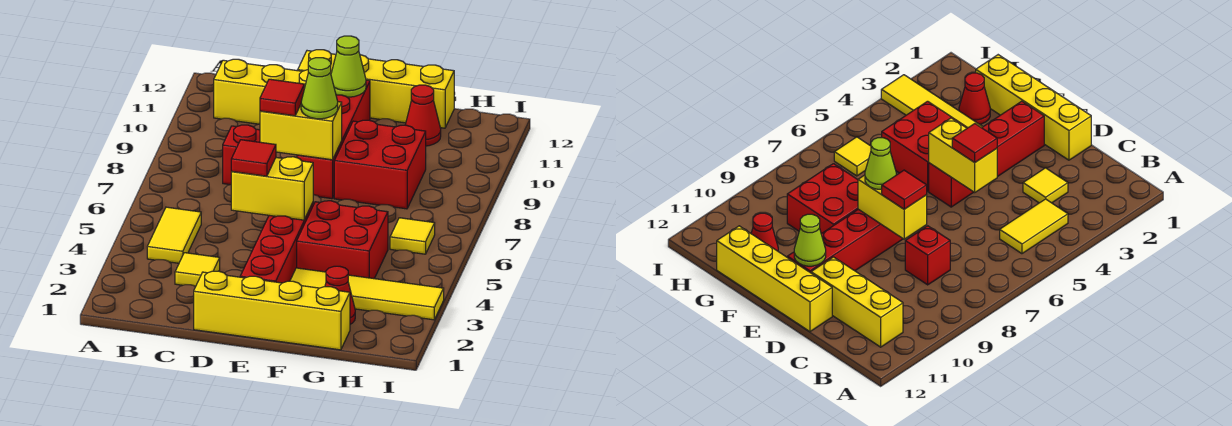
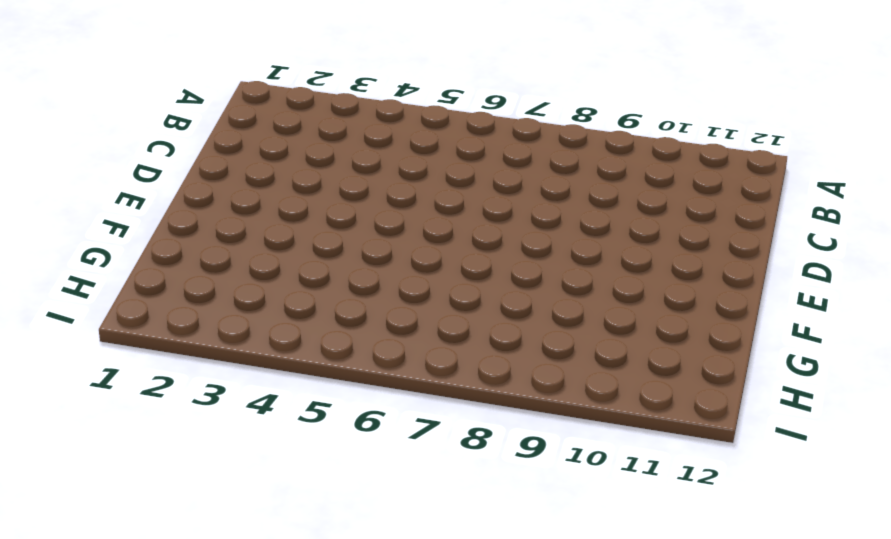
none -> yellow tile B4:B5 level 1
none -> yellow brick B11:D11 level 1
none -> yellow tile C3 level 1

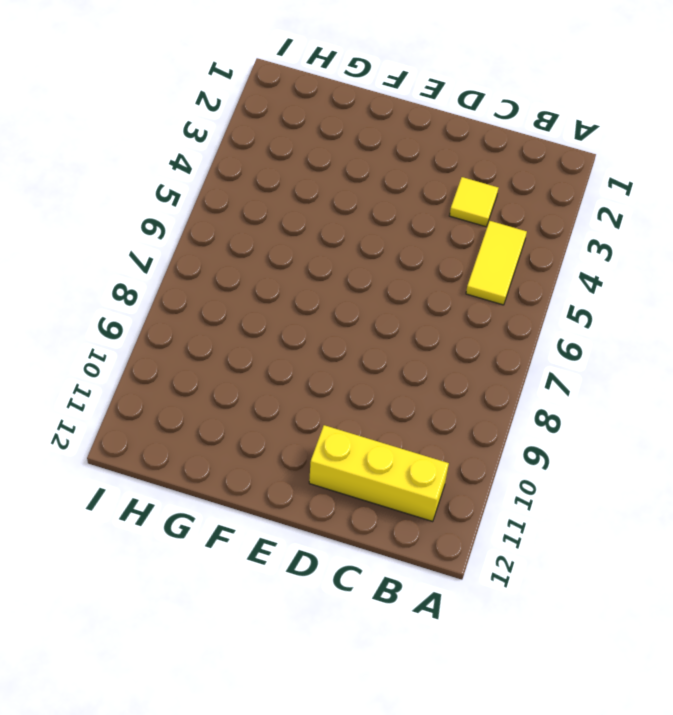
none -> red brick C8 level 1
none -> yellow brick D1:G1 level 1
none -> yellow brick D12:G12 level 1

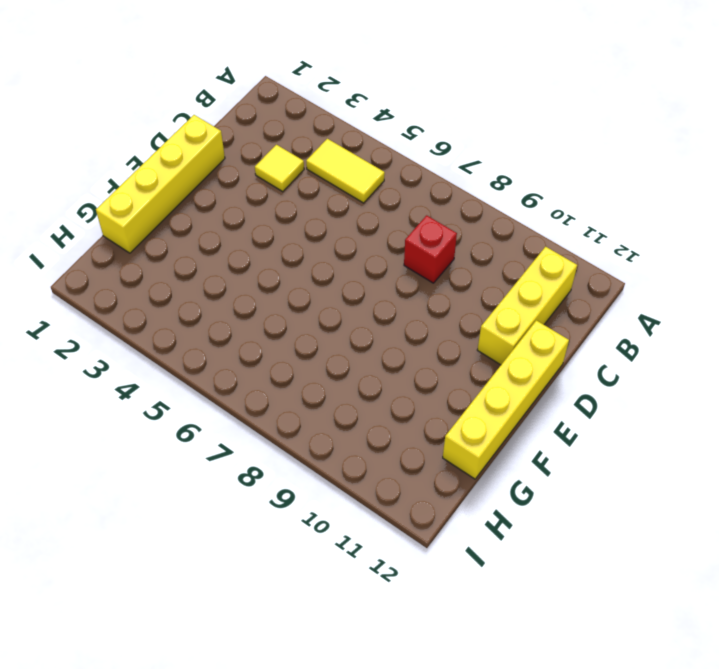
none -> red brick E2:E5 level 1
none -> red brick E8:E11 level 1
none -> yellow tile F3:I3 level 1

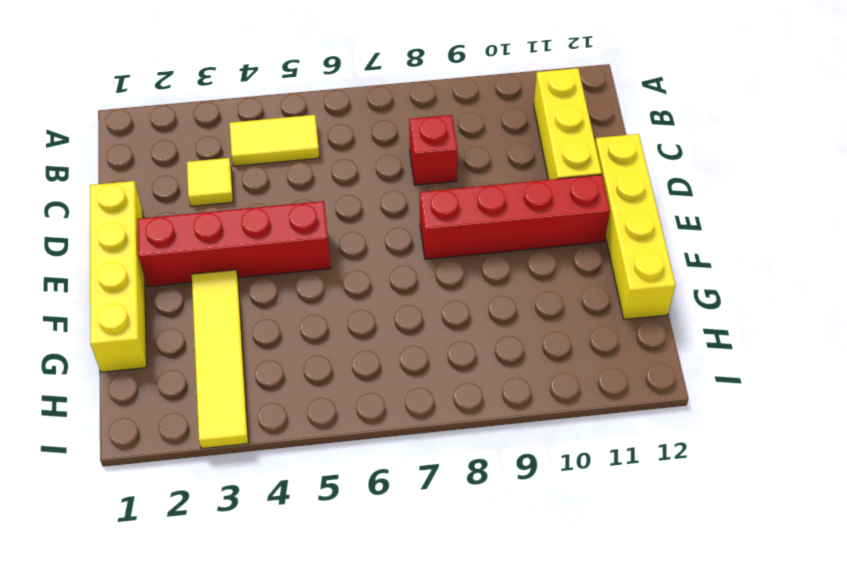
none -> red brick F4:G5 level 1
none -> red brick F8:G9 level 1
none -> red cone G2 level 1

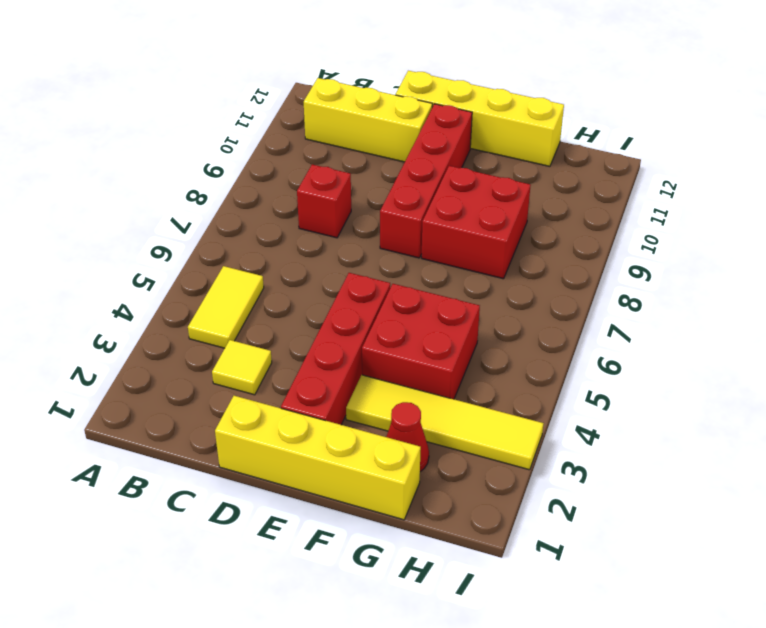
none -> red cone G11 level 1
none -> yellow tile H6 level 1
none -> yellow brick D5:E5 level 2

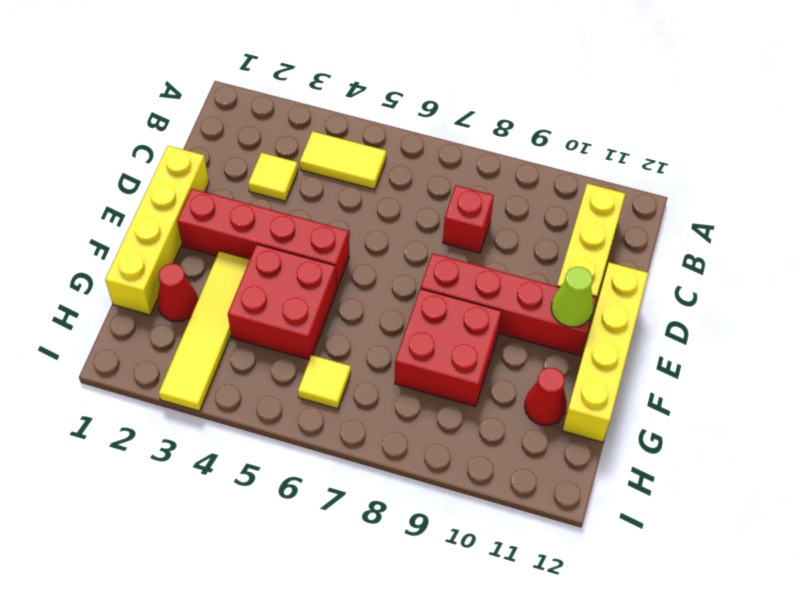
none -> yellow brick D5:E5 level 2
none -> yellow brick D8:E8 level 2
none -> red tile D5 level 3

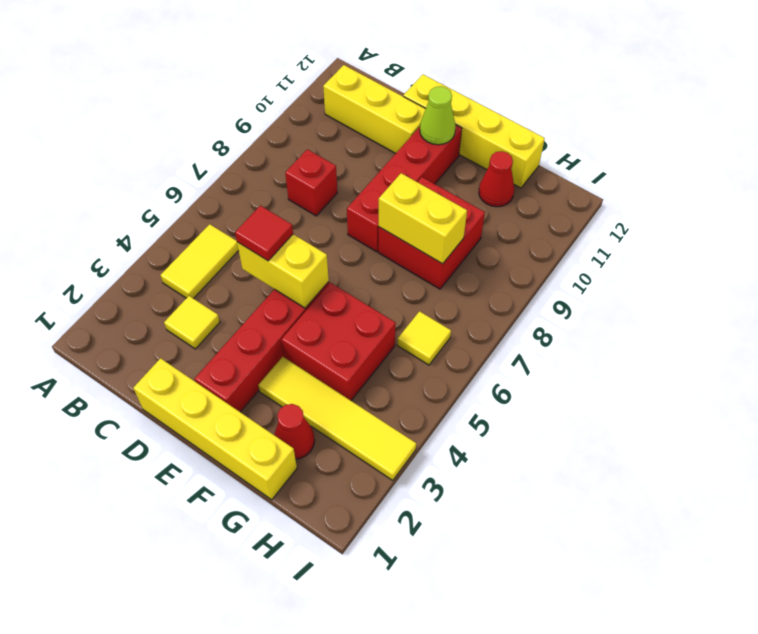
yellow brick F8:G8 level 2 -> yellow brick D8:E8 level 2
none -> red tile D8 level 3
none -> lime cone E8 level 3

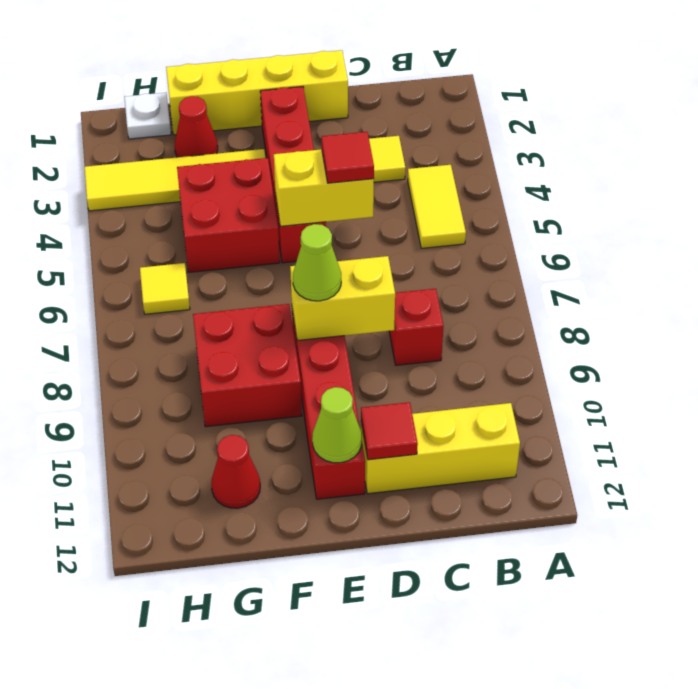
red tile D11 level 2 -> red tile D8 level 3
white plate H1 level 1 -> none
none -> yellow brick D12:G12 level 1

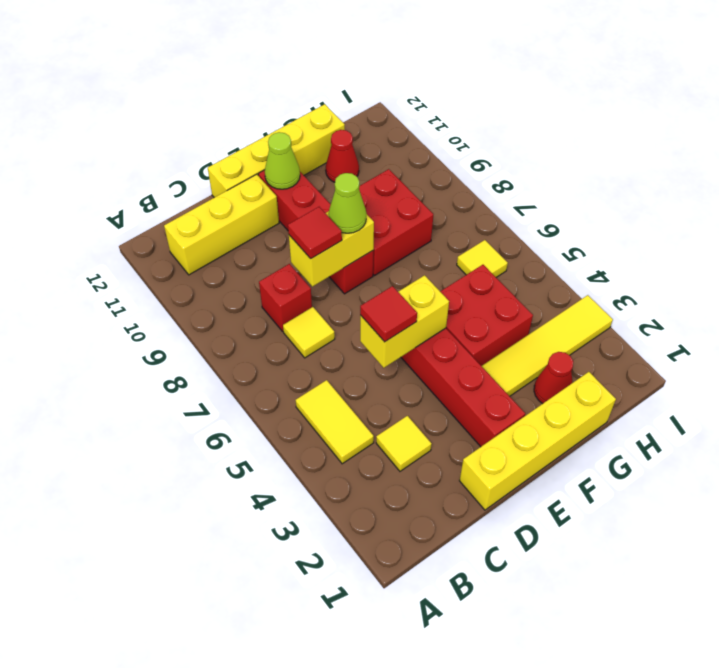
yellow tile C7 level 1 -> none

